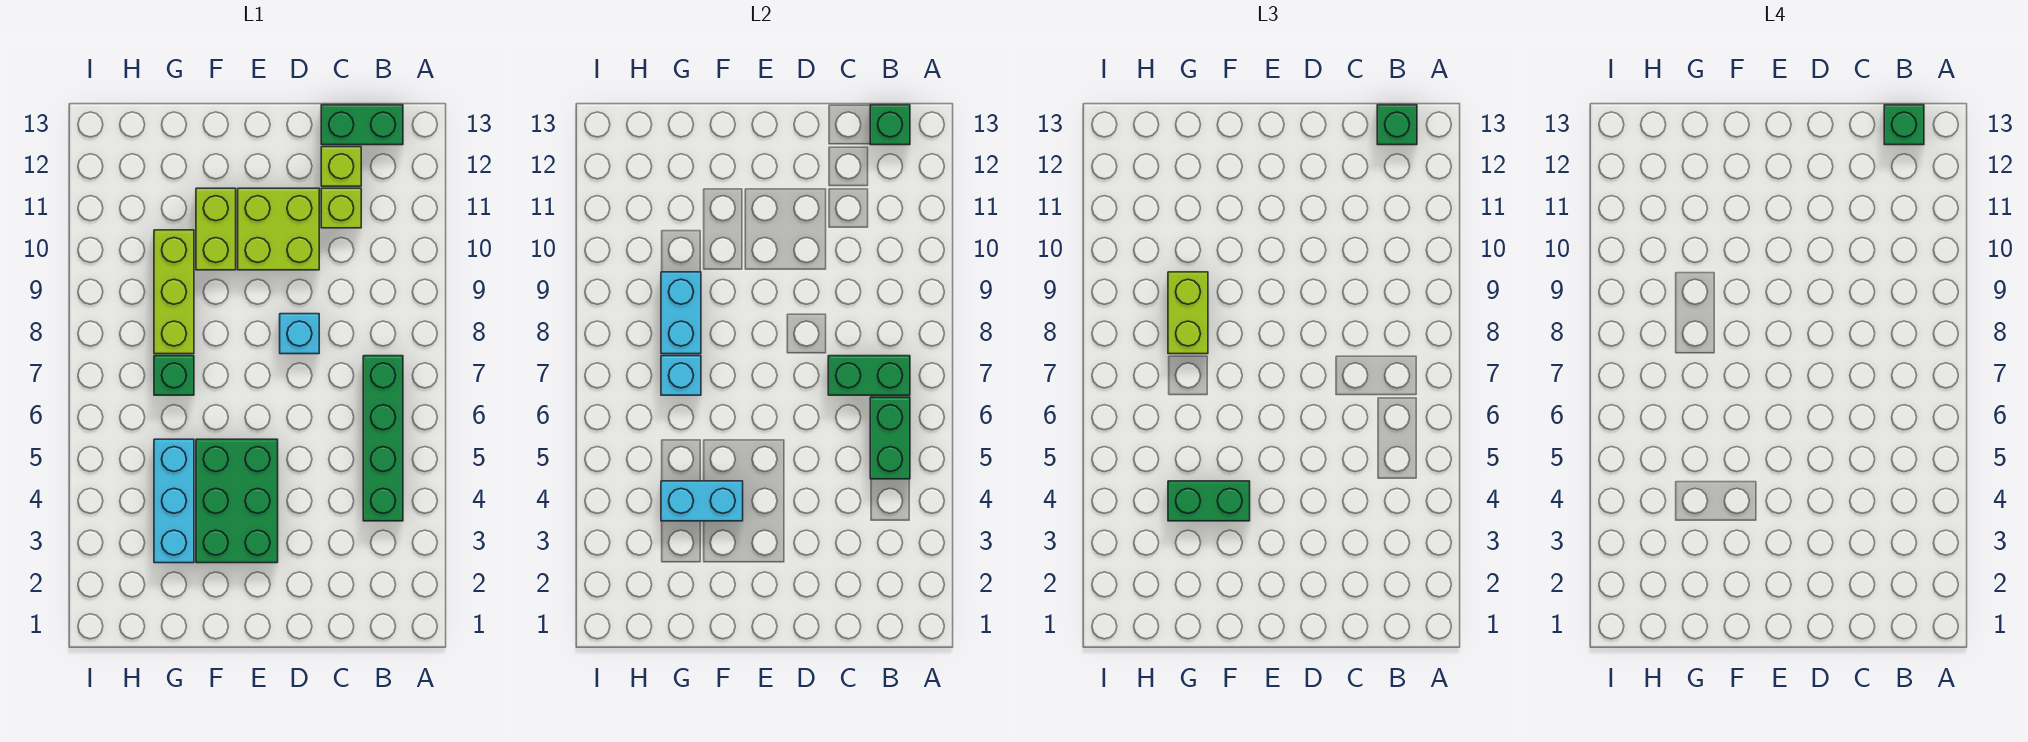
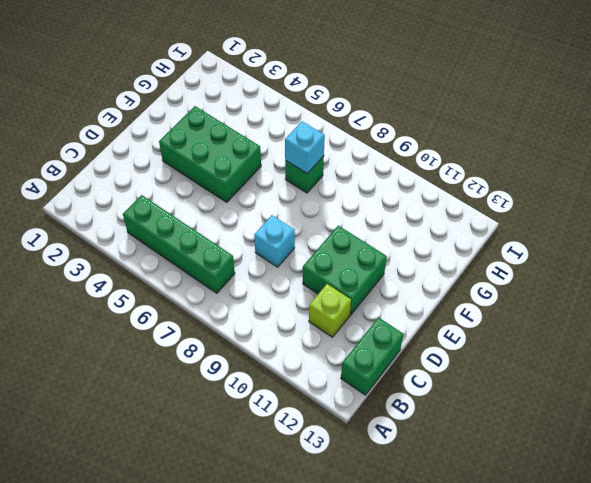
green brick D10:E11 level 1 -> lime brick D10:E11 level 1
none -> lime brick C12 level 1
none -> lime brick F10:F11 level 1
none -> cyan brick G3:G5 level 1

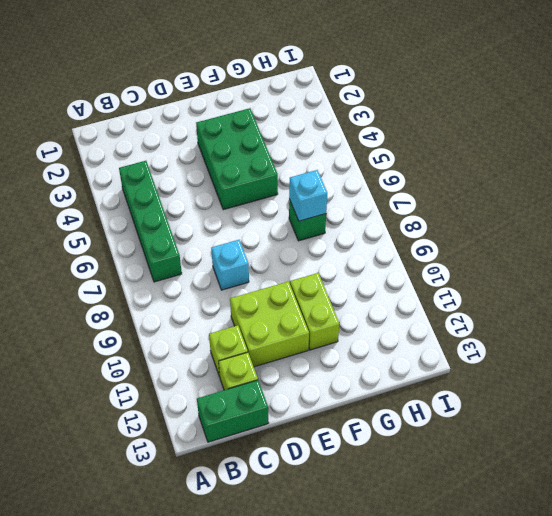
none -> cyan brick G3:G5 level 1
none -> lime brick G8:G10 level 1
none -> green brick B5:B6 level 2

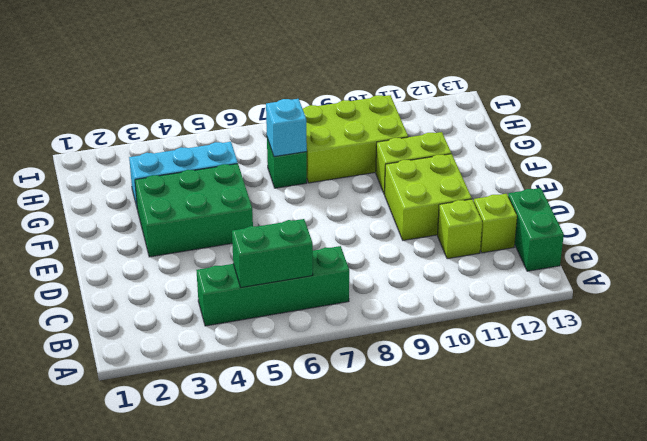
lime brick G8:H10 level 1 -> lime brick G8:G10 level 1
none -> cyan brick D8 level 1
none -> green brick B7:C7 level 2
none -> green brick B13 level 2

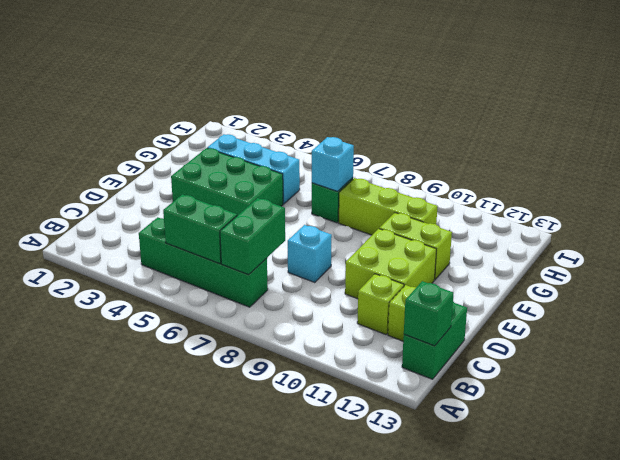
none -> cyan brick F4:G4 level 2
none -> cyan brick G8:G9 level 2
none -> green brick B13 level 3

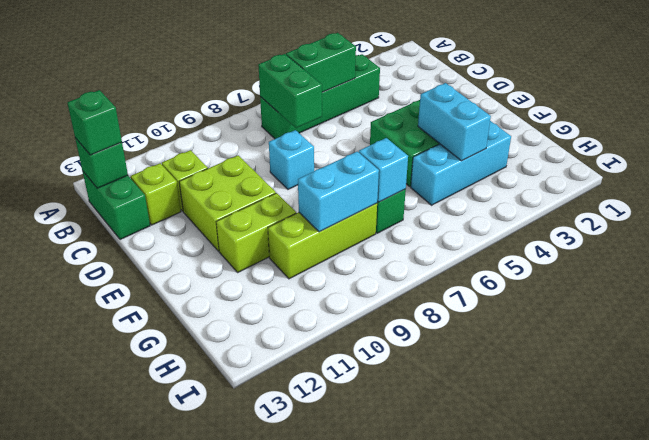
none -> green brick F4:G4 level 3
none -> lime brick G8:G9 level 3
none -> green brick B13 level 4

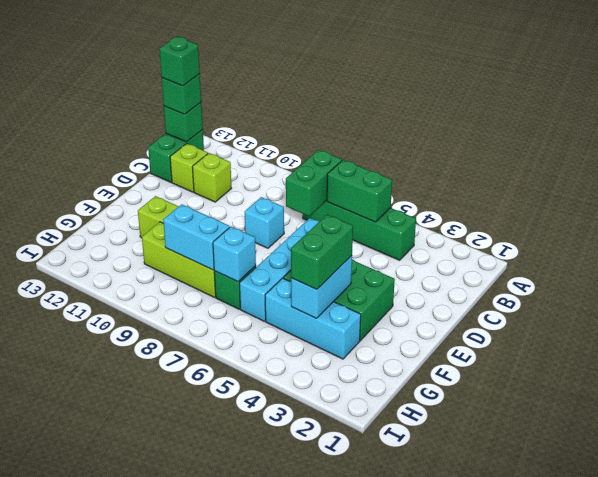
cyan brick D6:G6 level 1 -> none
none -> lime brick D10:E11 level 1
none -> lime brick G8:G9 level 3

